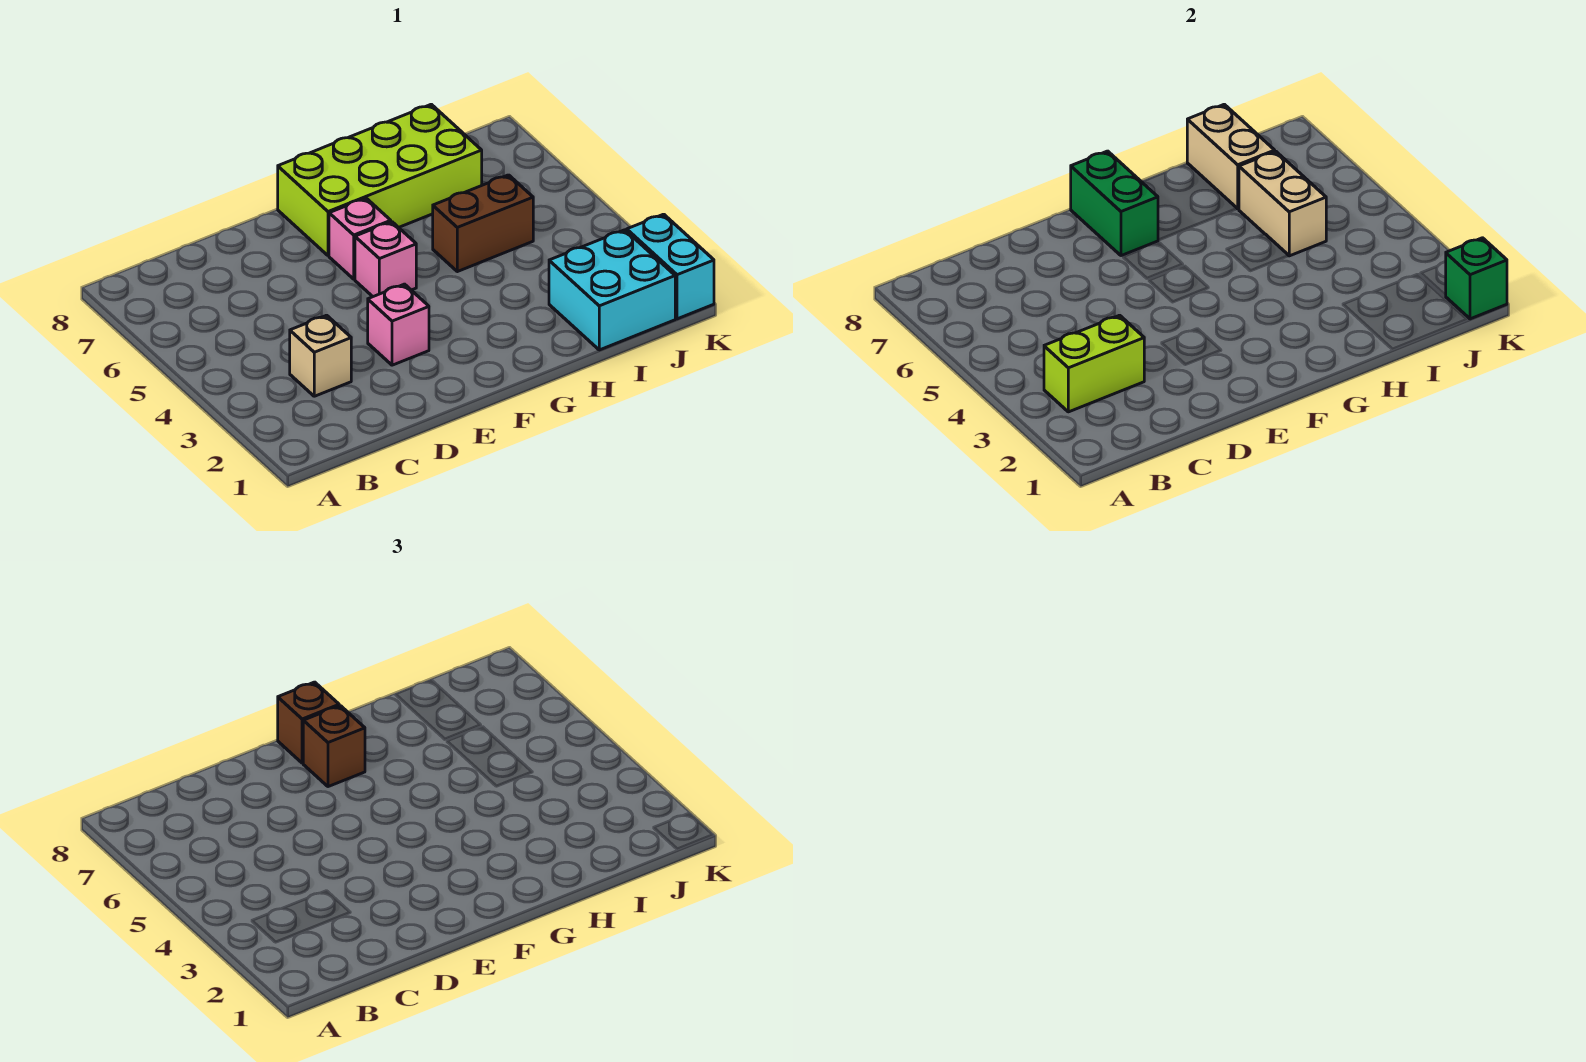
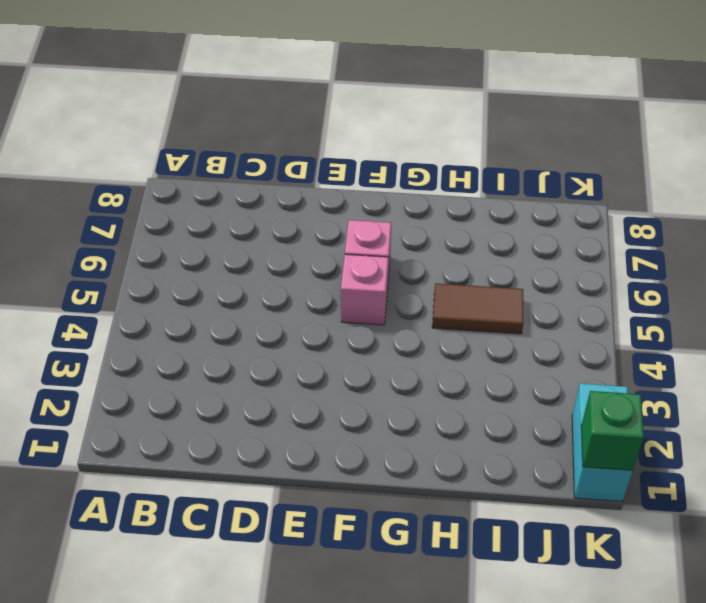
brown tile H5:I5 level 1 -> brown brick H5:I5 level 1
none -> tan brick C3 level 1
none -> pink brick E3 level 1
none -> lime brick F7:I8 level 1

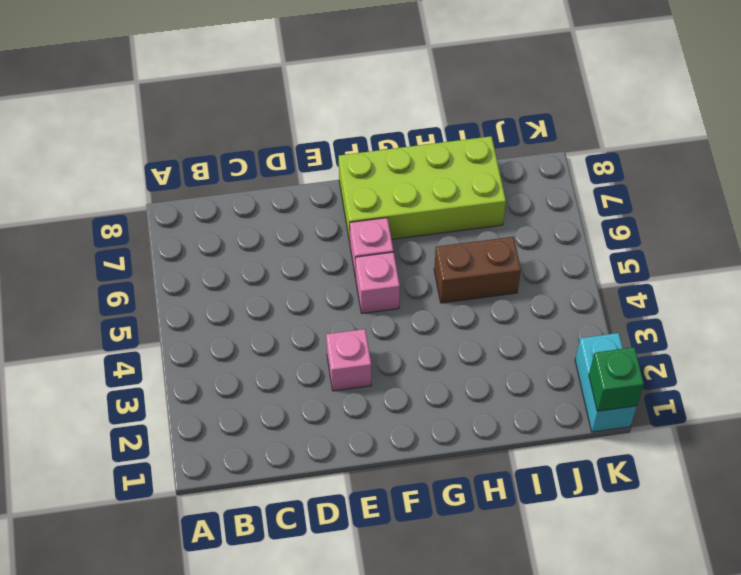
none -> tan brick C3 level 1
none -> cyan brick I1:J2 level 1
none -> lime brick B3:C3 level 2

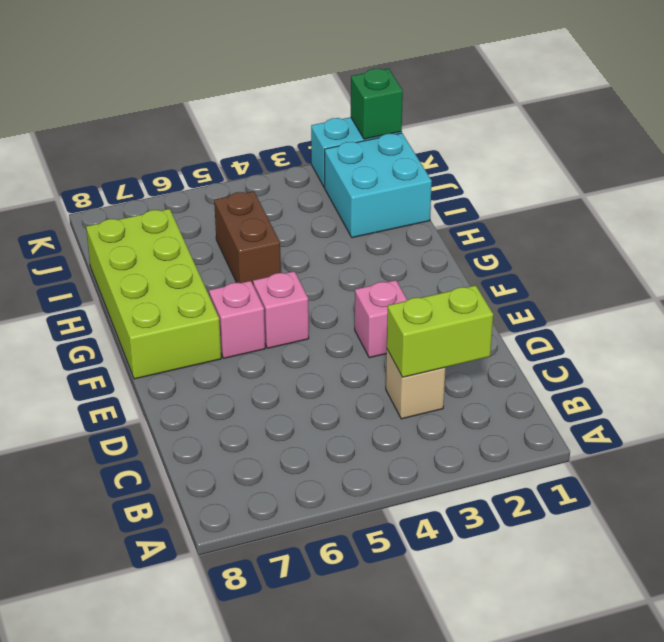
lime brick C2:C3 level 2 -> lime brick B3:C3 level 2
none -> green brick F7:F8 level 2
none -> tan brick I5:I6 level 2
none -> tan brick I7:I8 level 2

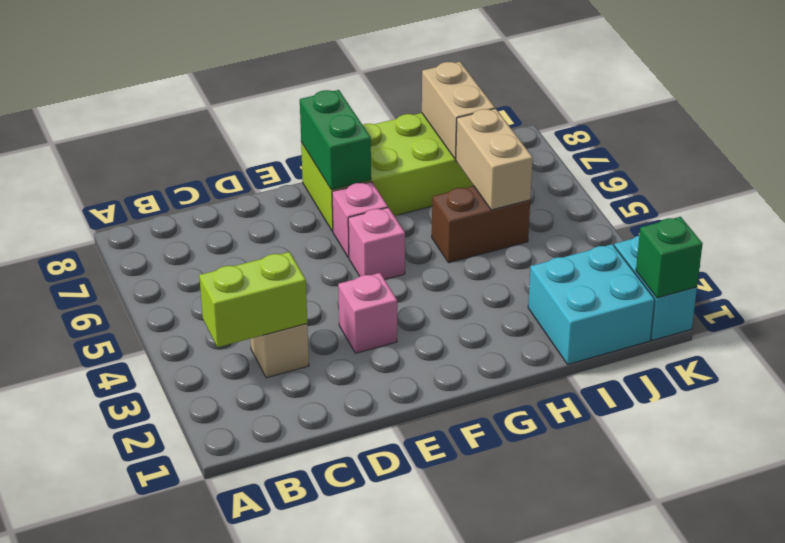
none -> brown brick F7 level 3
none -> brown brick F8 level 3

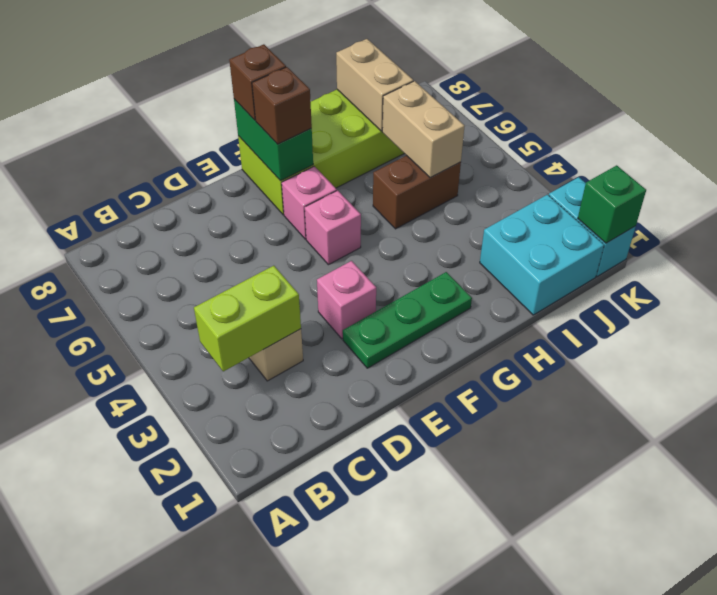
green plate E2:G2 level 1 -> none

